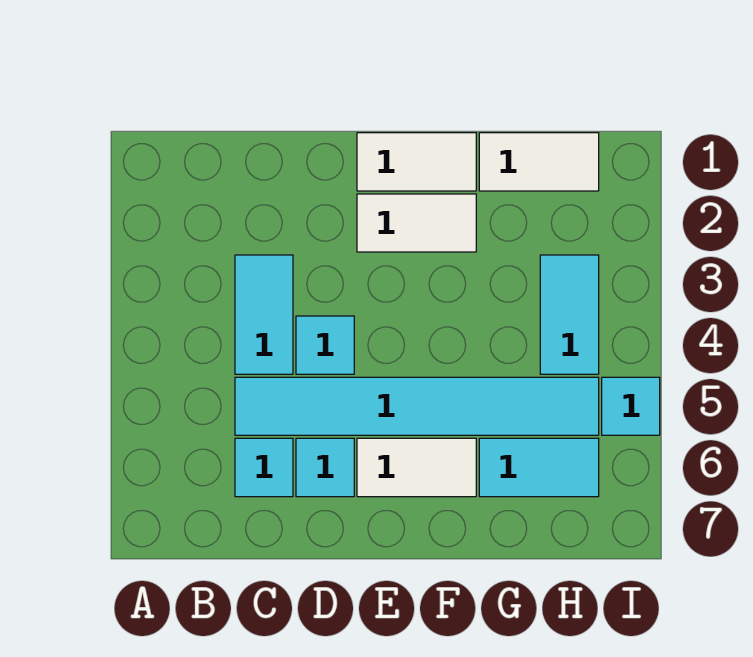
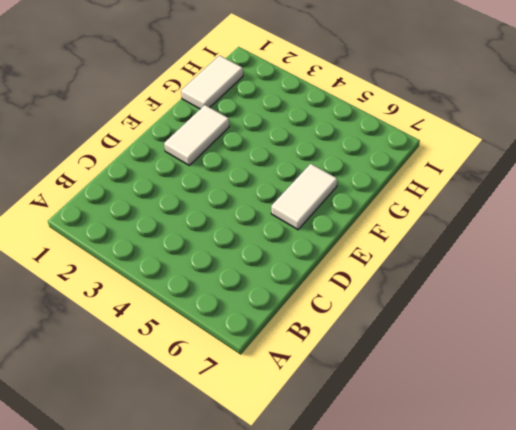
none -> cyan tile C3:C4 level 1
none -> cyan tile C5:H5 level 1
none -> cyan tile C6 level 1

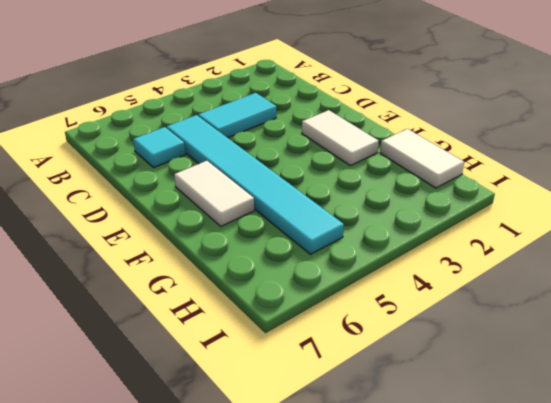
none -> cyan tile D4 level 1
none -> cyan tile D6 level 1
none -> white tile E1:F1 level 1

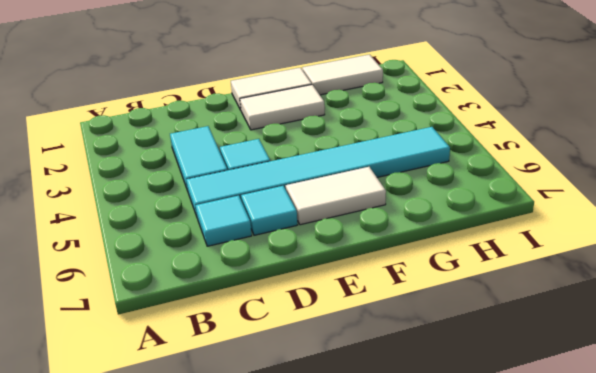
none -> cyan tile G6:H6 level 1
none -> cyan tile H3:H4 level 1
none -> cyan tile I5 level 1

